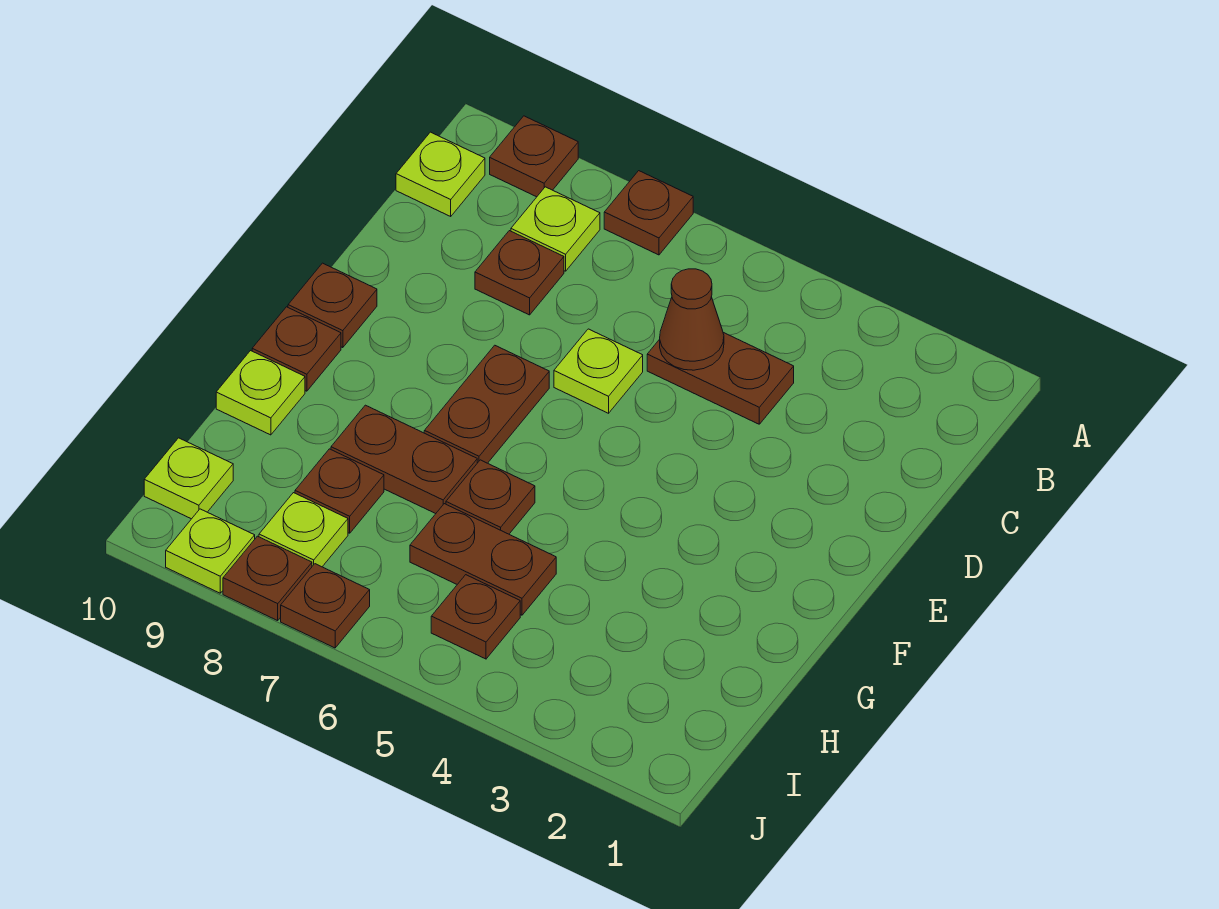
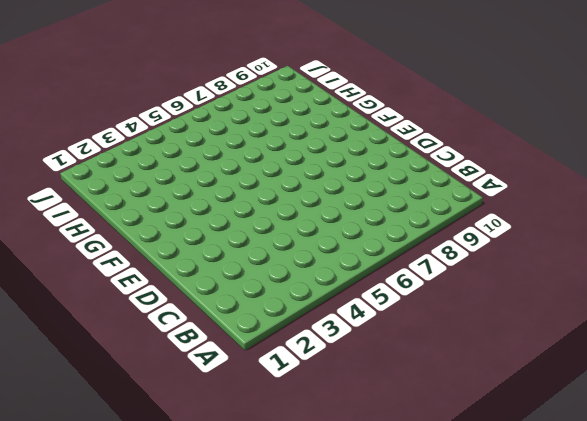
none -> brown plate A7 level 1
none -> brown plate A9 level 1
none -> lime plate B8 level 1

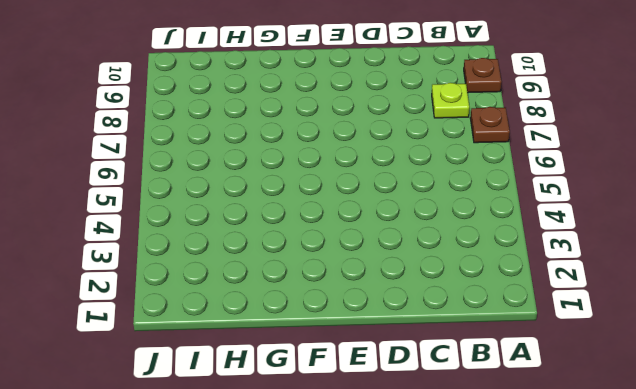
none -> lime plate B10 level 1
none -> brown plate C4:C5 level 1
none -> brown plate C8 level 1

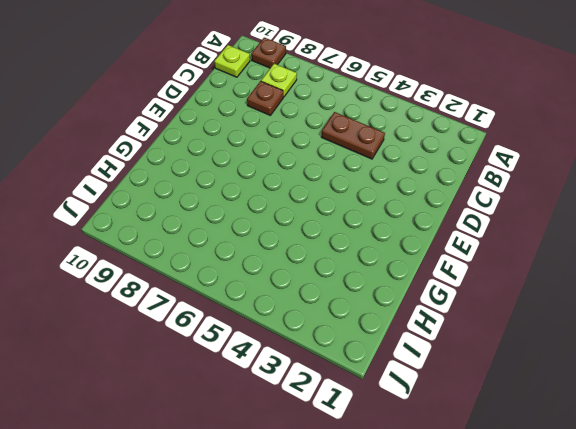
none -> brown plate A7 level 1
none -> lime plate D6 level 1
none -> brown plate E7:F7 level 1

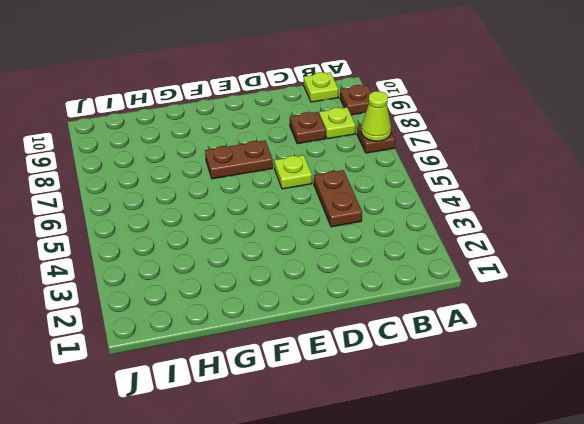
lime cone A7 level 2 -> none
none -> brown plate E10 level 1
none -> brown plate F10 level 1
none -> brown plate G6 level 1

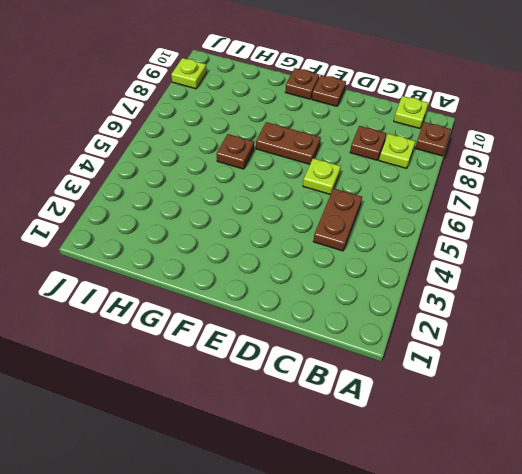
none -> brown plate A7 level 1
none -> brown plate G7:G8 level 1
none -> lime plate G10 level 1

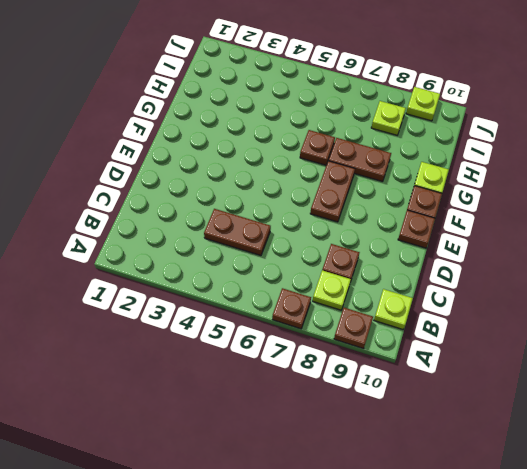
none -> lime plate D6 level 1
none -> brown plate H5:H6 level 1
none -> brown plate H8 level 1

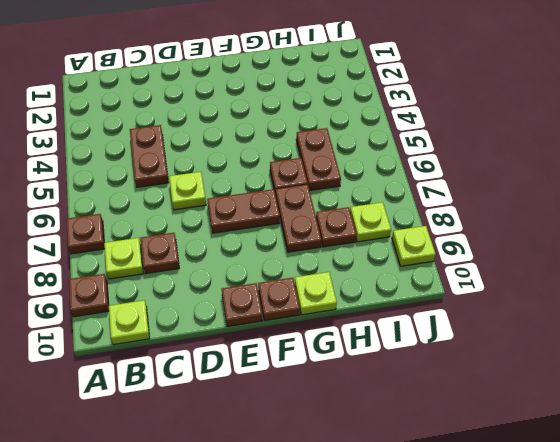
none -> brown plate I5 level 1
none -> lime plate I10 level 1
none -> brown plate J7 level 1

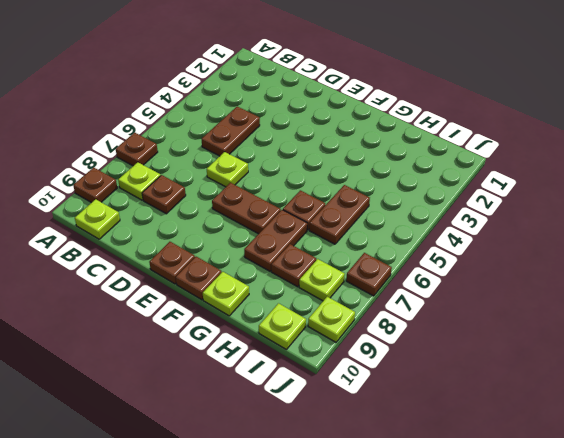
none -> brown plate I5 level 1
none -> brown plate J8 level 1
none -> brown cone C5 level 2

